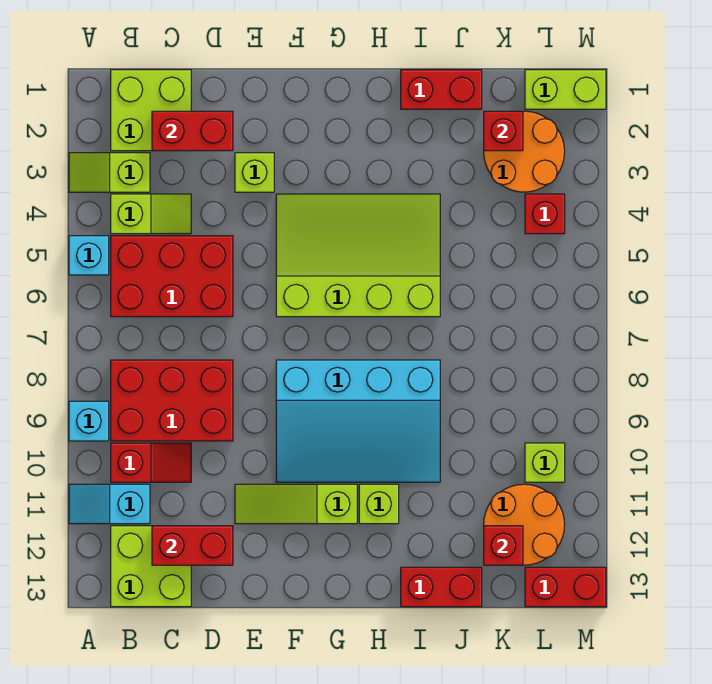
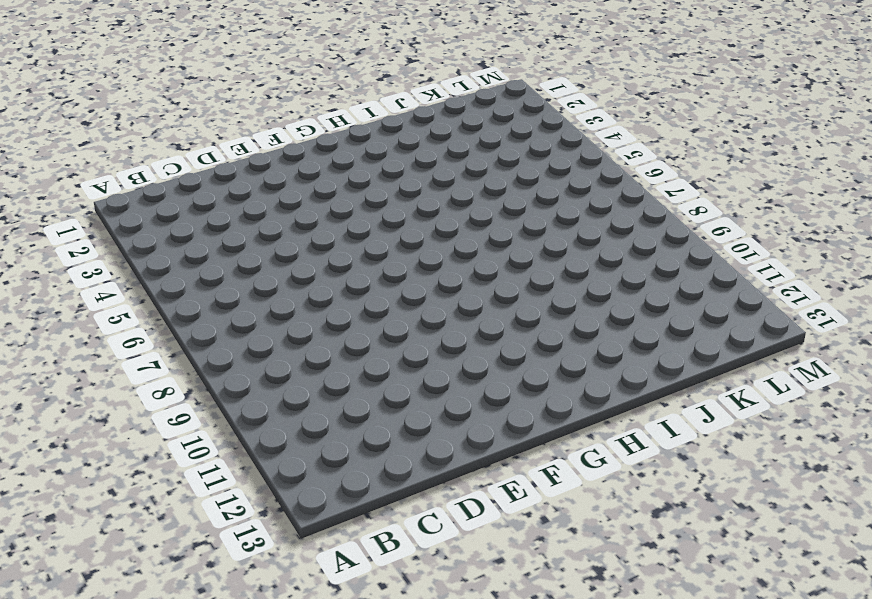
none -> lime slope A3:B3 level 1 top B
none -> cyan brick A5 level 1
none -> cyan brick A9 level 1

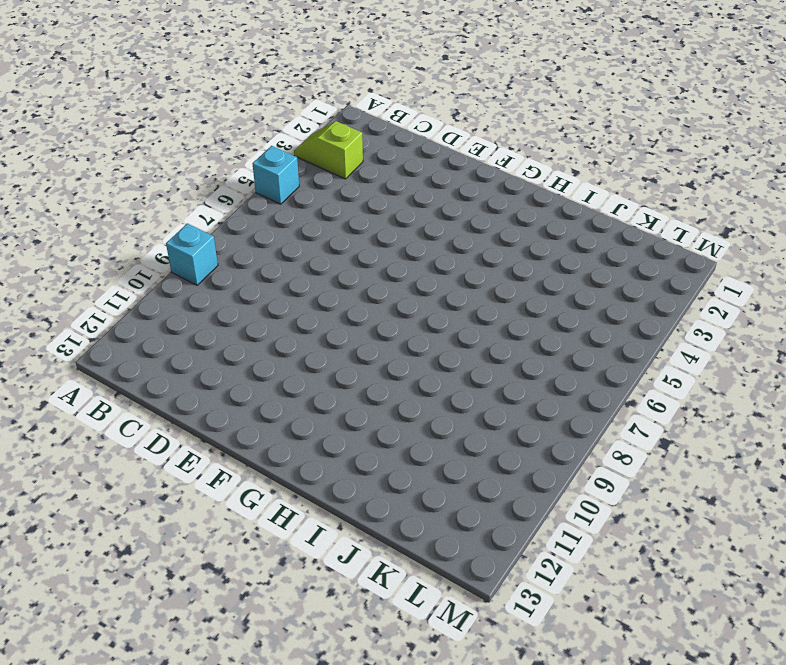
none -> cyan slope A11:B11 level 1 top B
none -> lime brick B1:C2 level 1
none -> lime slope B4:C4 level 1 top B

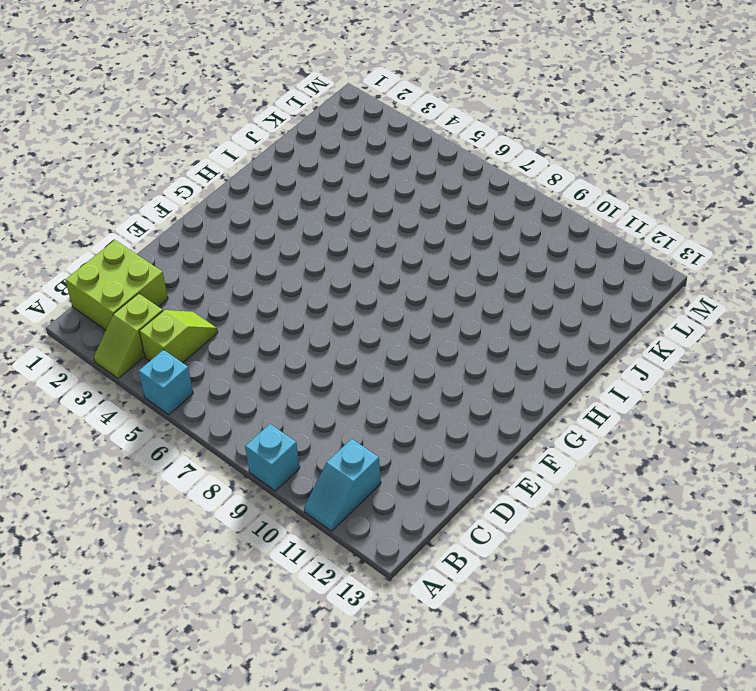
none -> red brick B5:D6 level 1
none -> red brick B8:D9 level 1
none -> red slope B10:C10 level 1 top B

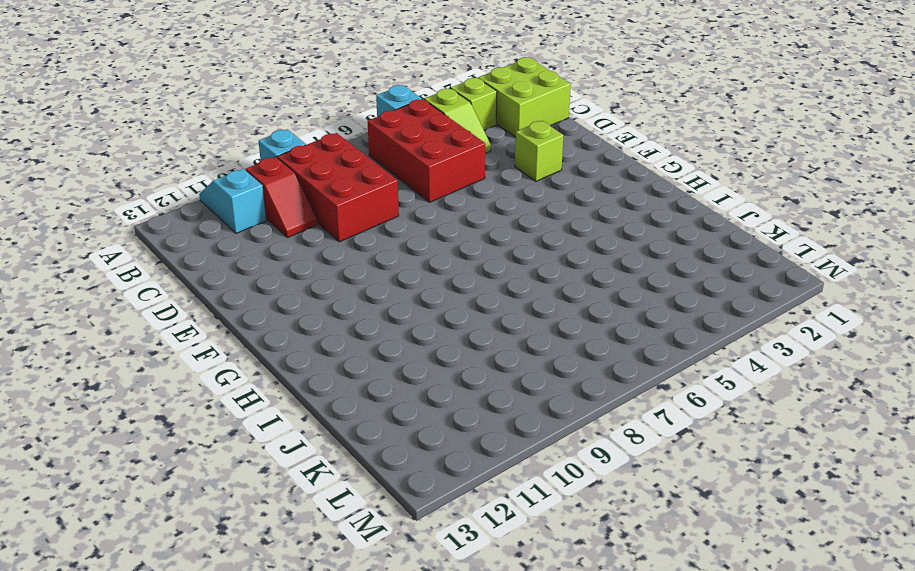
none -> lime brick B12:C13 level 1
none -> lime slope E11:G11 level 1 top G
none -> lime slope F4:I6 level 1 top 6

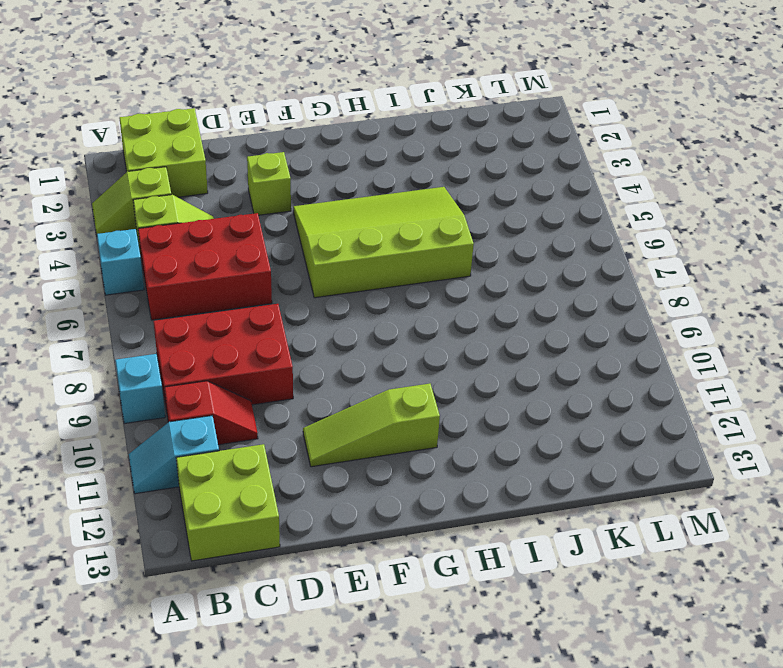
none -> cyan slope F8:I10 level 1 top 8
none -> lime brick H11 level 1
none -> red brick I1:J1 level 1

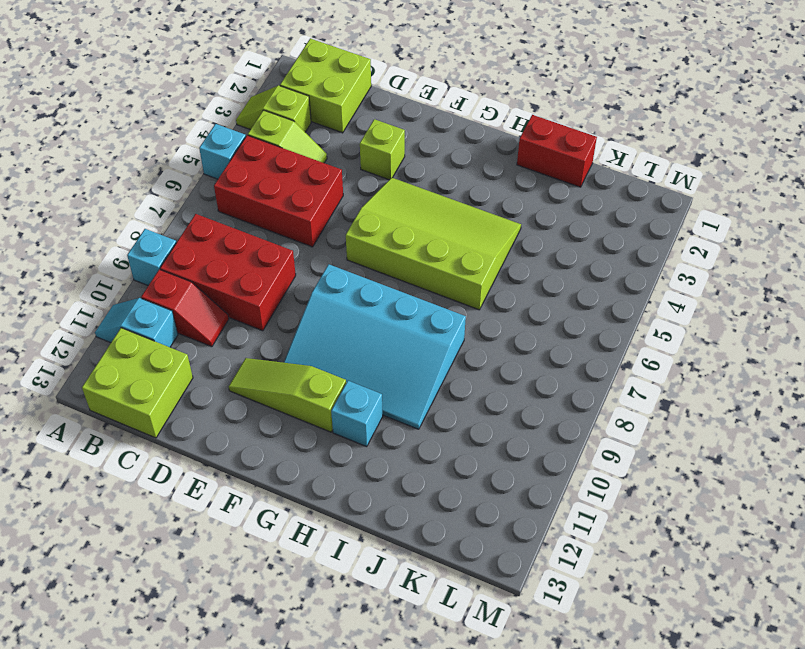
cyan brick H11 level 1 -> lime brick H11 level 1
none -> red brick I13:J13 level 1
none -> orange round brick K2:L3 level 1
none -> orange round brick K11:L12 level 1

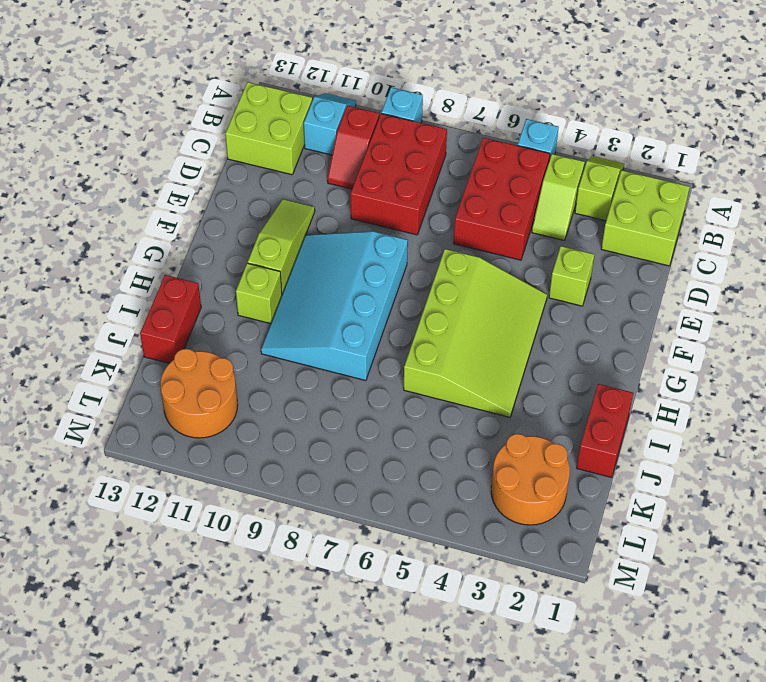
none -> lime brick L1:M1 level 1
none -> red brick L4 level 1
none -> lime brick L10 level 1

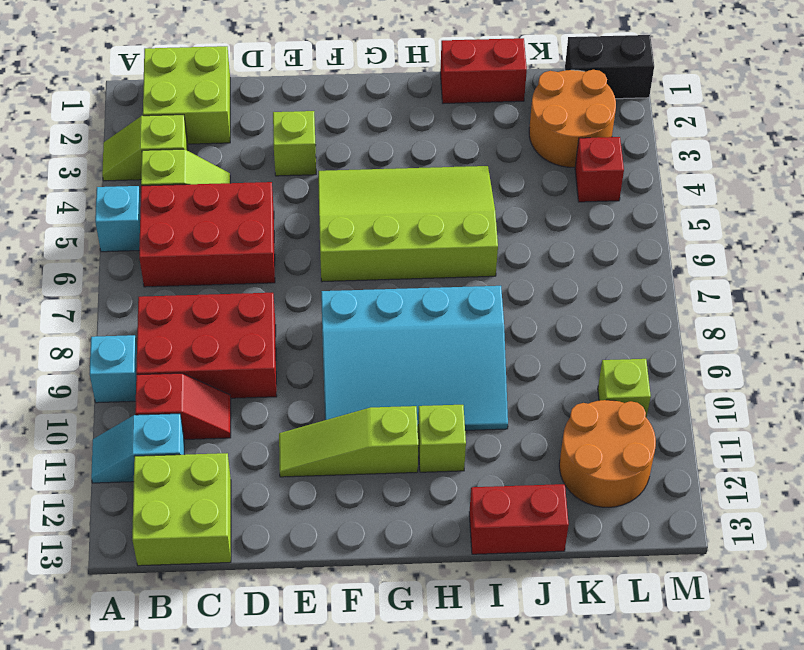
black brick L1:M1 level 1 -> lime brick L1:M1 level 1
none -> red brick L13:M13 level 1
none -> red brick C2:D2 level 2
none -> red brick C12:D12 level 2

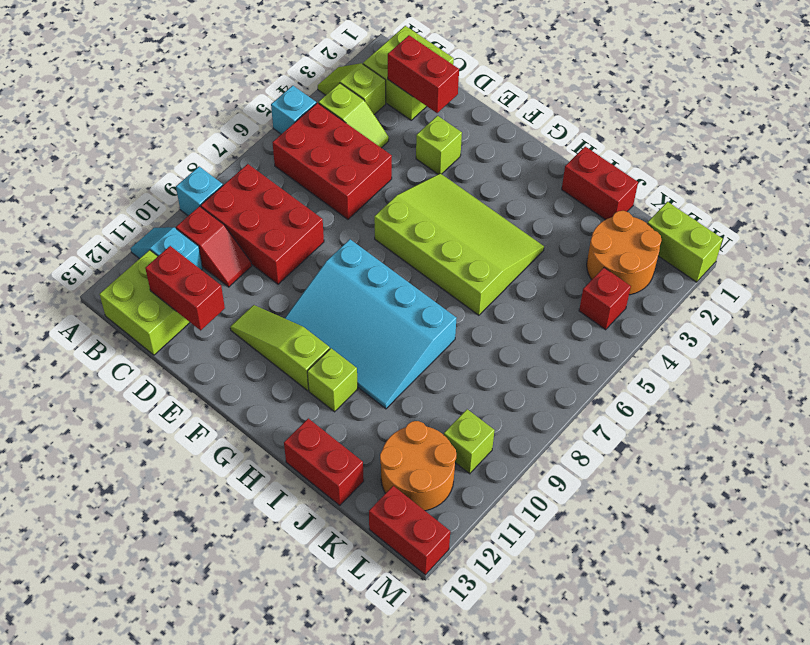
none -> red brick K2 level 2
none -> red brick K12 level 2

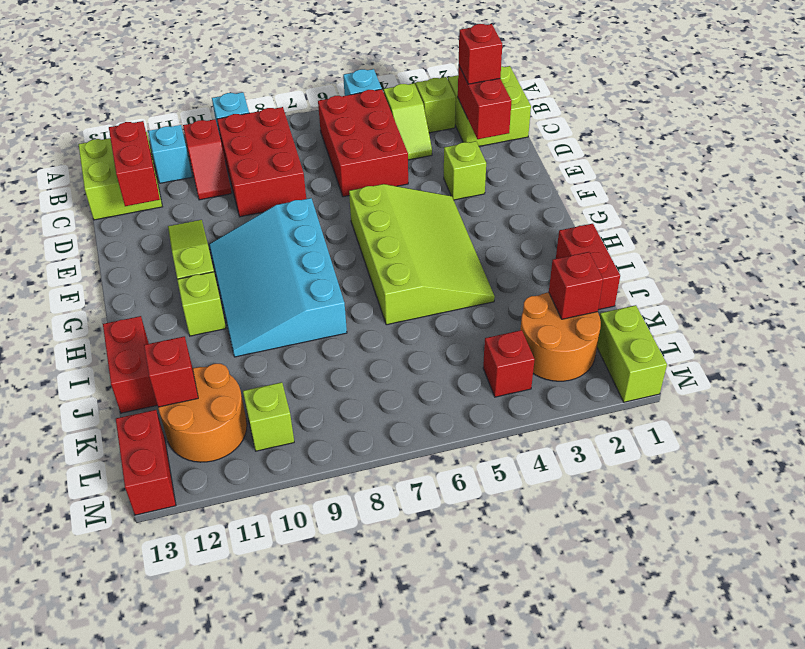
red brick C2 level 3 -> none

